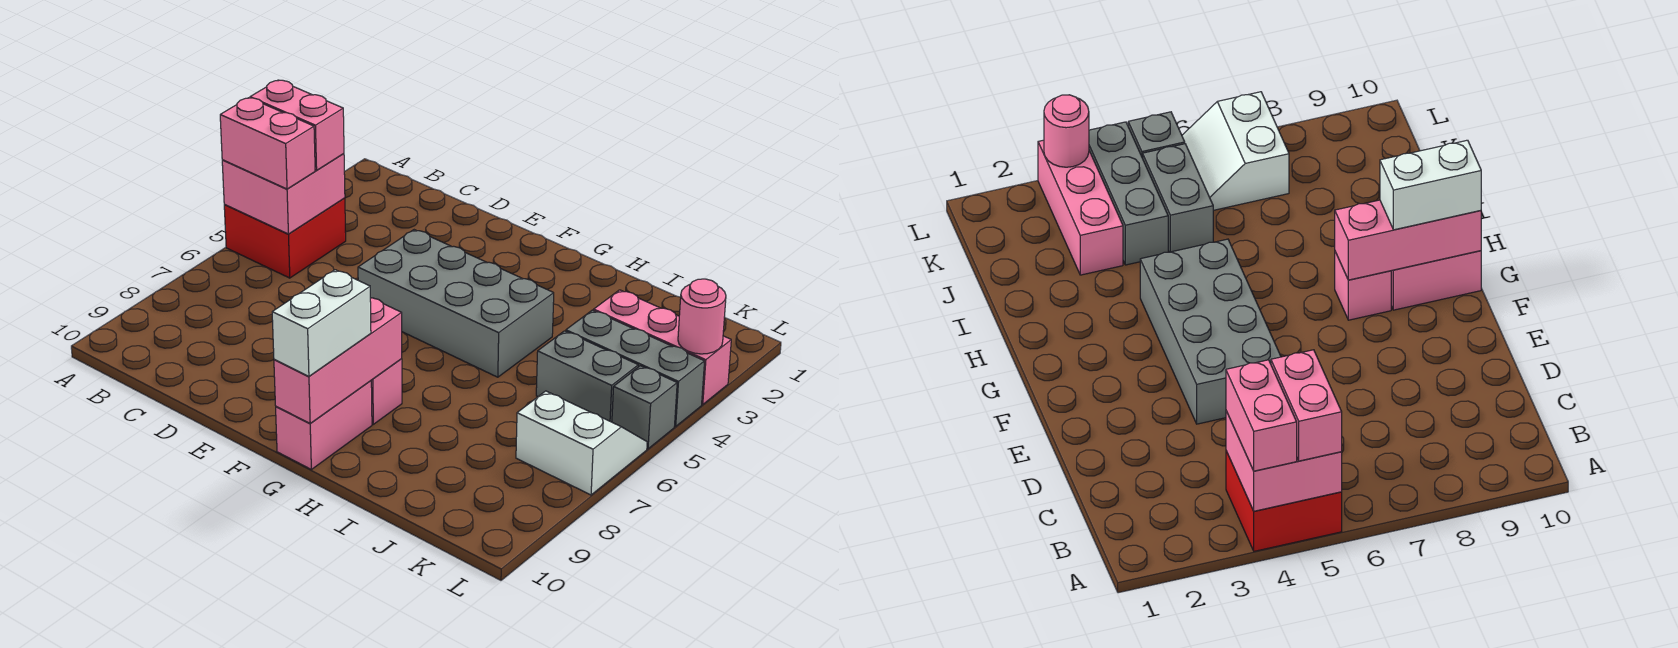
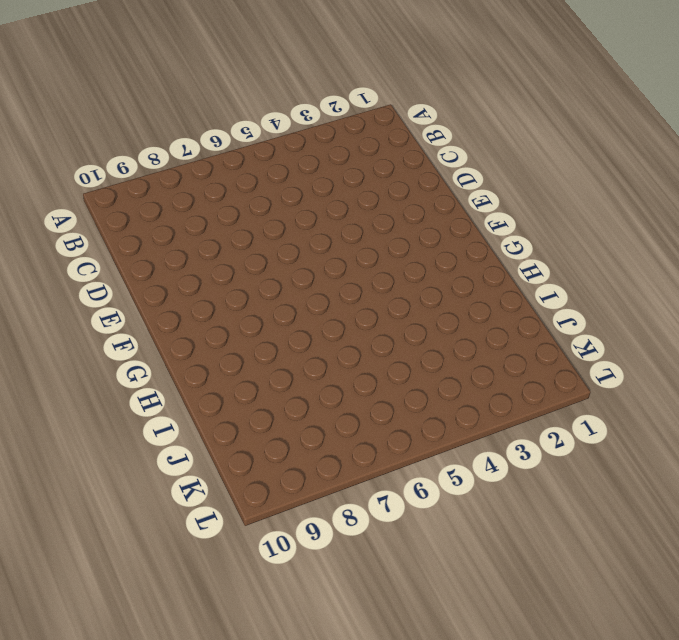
none -> red brick A4:B5 level 1
none -> grey brick E4:H5 level 1
none -> pink brick G8 level 1

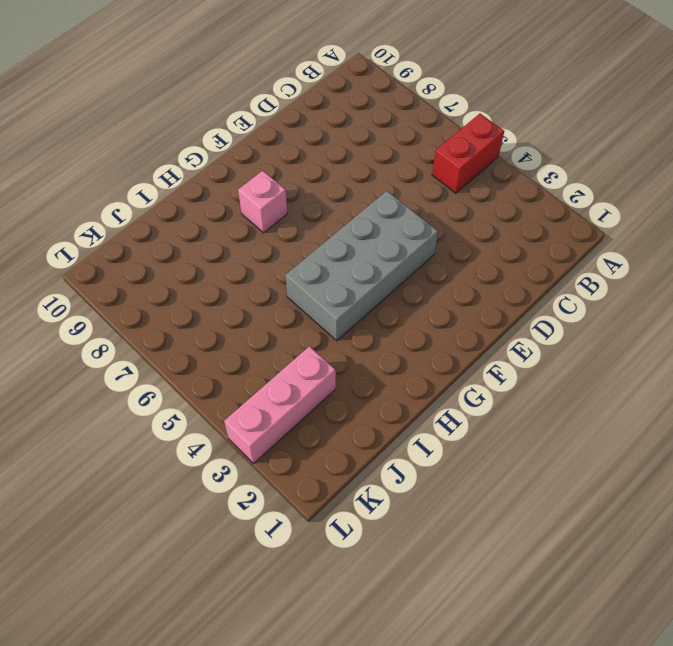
red brick A5:B5 level 1 -> red brick A4:B5 level 1
none -> pink brick G9:G10 level 1
none -> grey brick J4:L4 level 1
none -> grey brick J5:K5 level 1

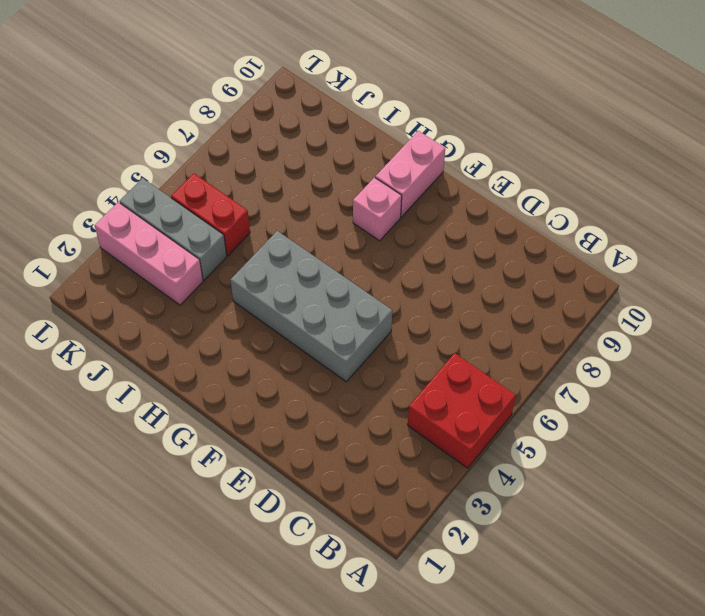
red brick J5:K5 level 1 -> grey brick J5:K5 level 1
none -> white slope K6:L7 level 1 top 7
none -> grey brick L5 level 1
none -> pink brick A4:B5 level 2

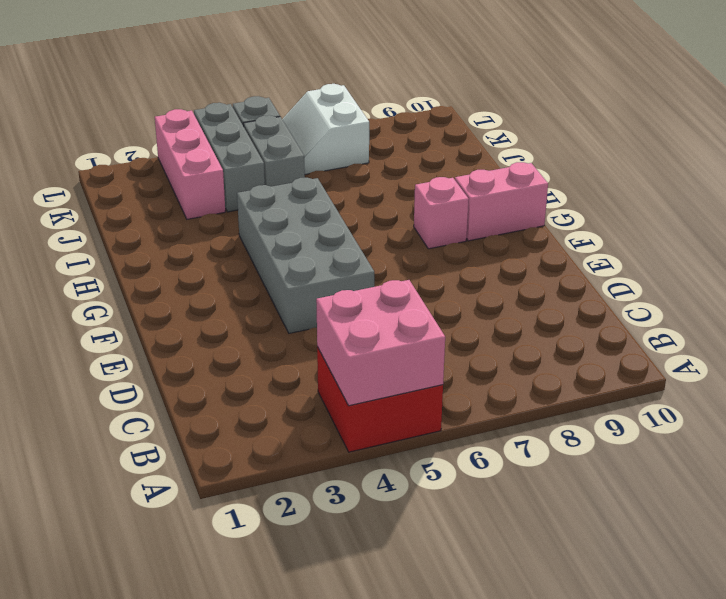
none -> pink brick G8:G10 level 2
none -> pink round brick L3 level 2
none -> pink brick A4:B4 level 3

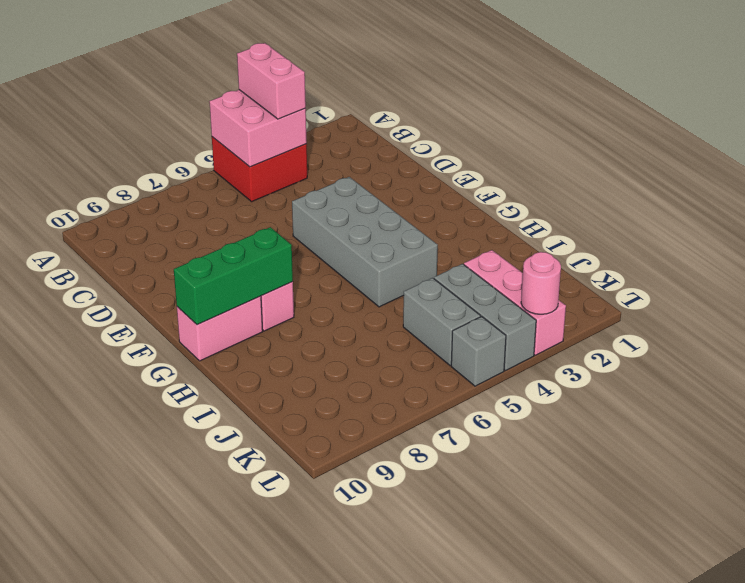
green brick G8:G10 level 2 -> pink brick G8:G10 level 2
none -> white slope K6:L7 level 1 top 7
none -> pink brick A5:B5 level 3
none -> white brick G9:G10 level 3

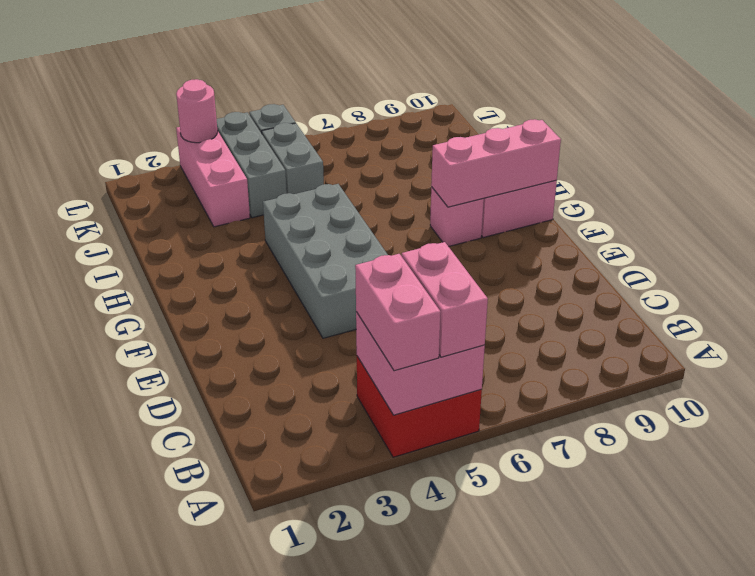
none -> white slope K6:L7 level 1 top 7
none -> white brick G9:G10 level 3

